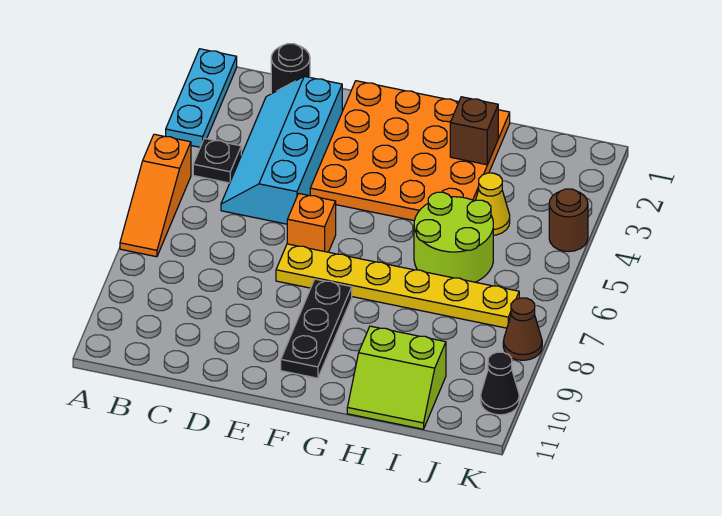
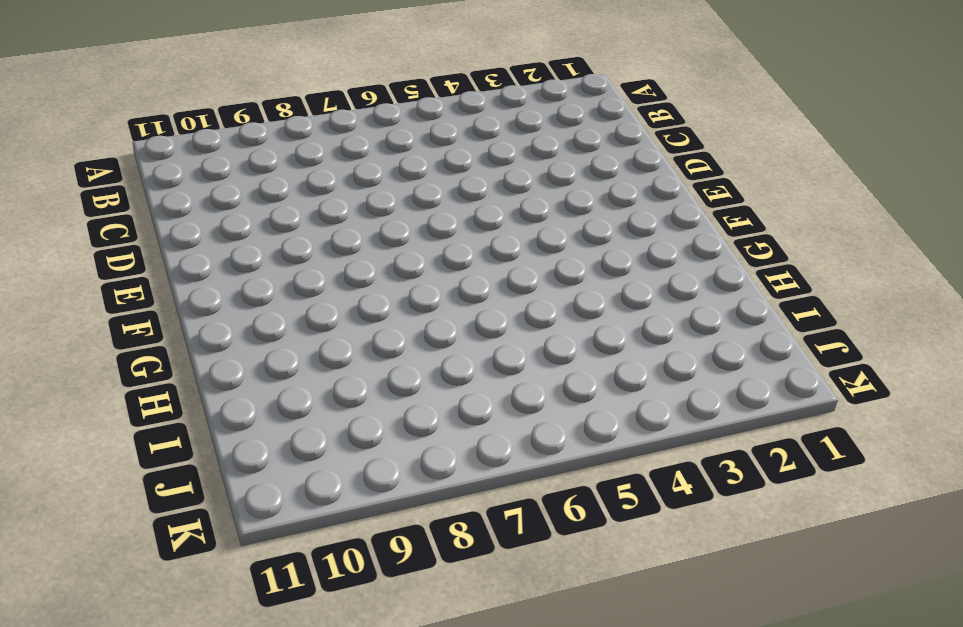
none -> cyan plate A1:A3 level 1
none -> orange slope A5:A7 level 1 top 5
none -> black plate B4 level 1

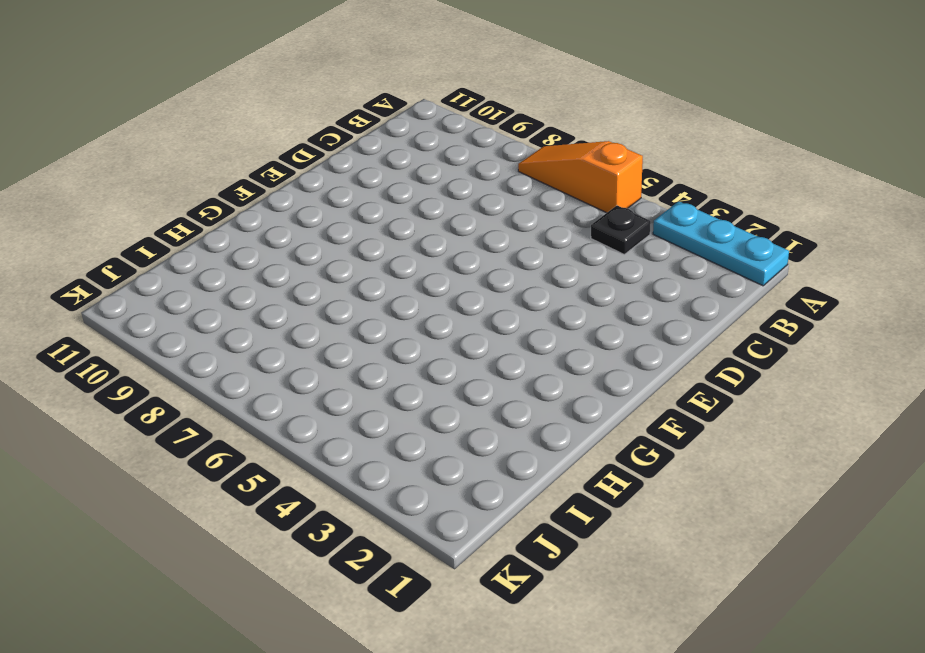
none -> black round brick C1 level 1
none -> cyan slope C2:D5 level 1 top D
none -> orange plate E1:H4 level 1

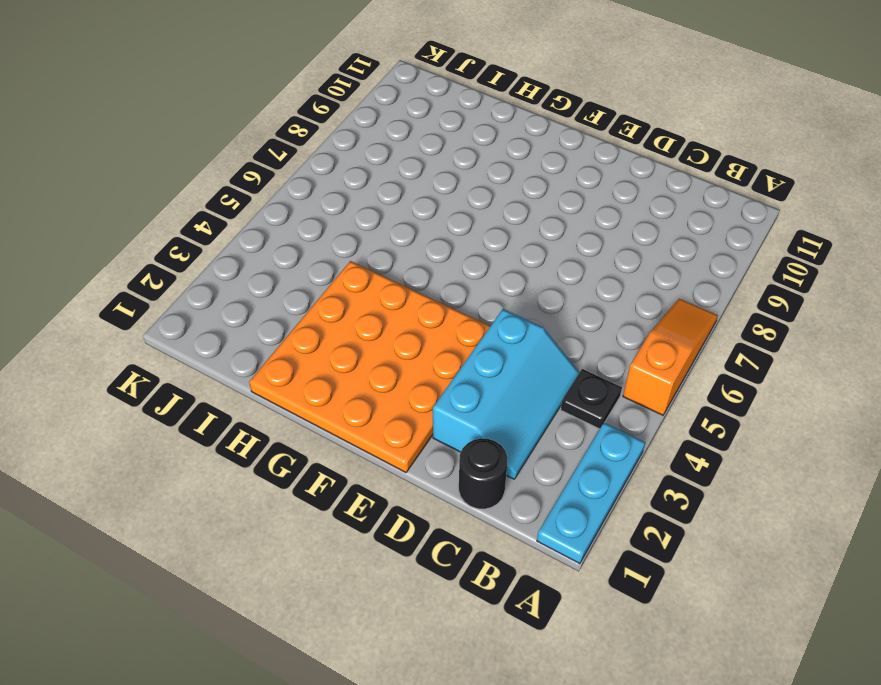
cyan slope C2:D4 level 1 top D -> cyan slope C2:D5 level 1 top D
none -> orange brick E6 level 1
none -> yellow plate E7:J7 level 1
none -> black plate F8:F10 level 1

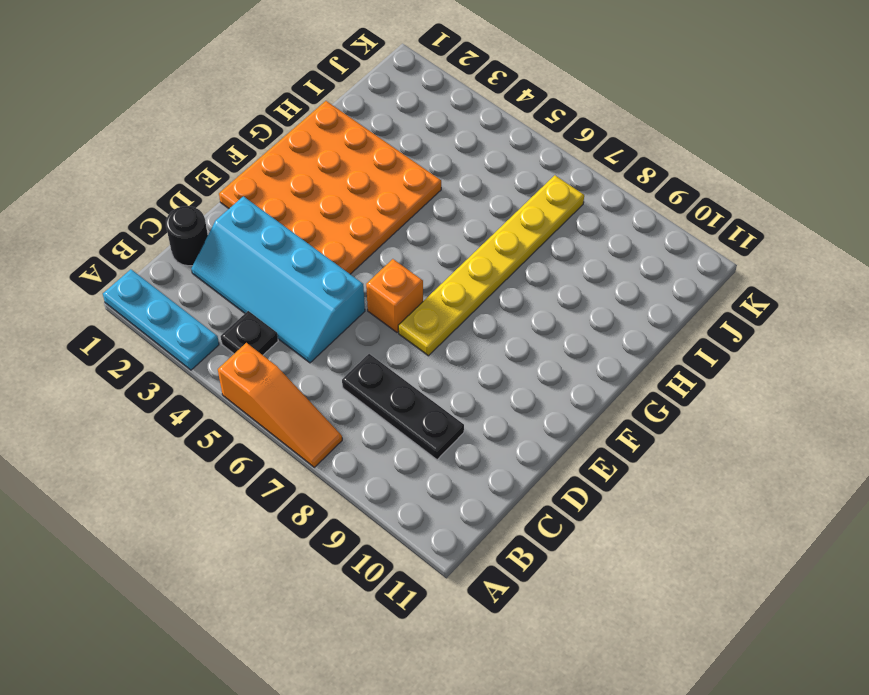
black plate C7:C9 level 1 -> black plate F8:F10 level 1
none -> lime round brick H5:I6 level 1
none -> lime slope H10:I11 level 1 top 10
none -> yellow cone I4 level 1

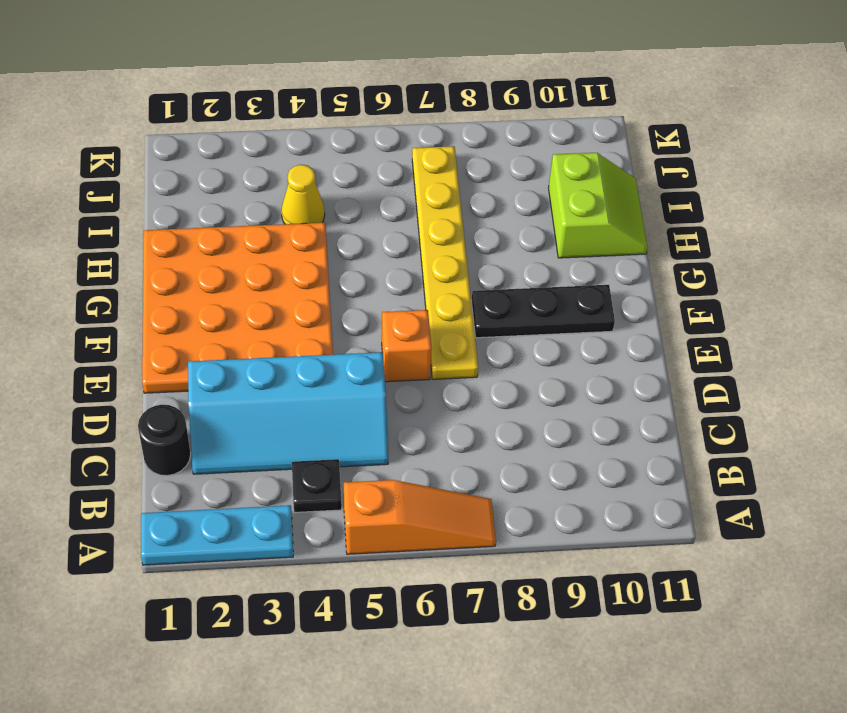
none -> lime round brick H5:I6 level 1
none -> brown round brick K4 level 1
none -> brown cone K8 level 1

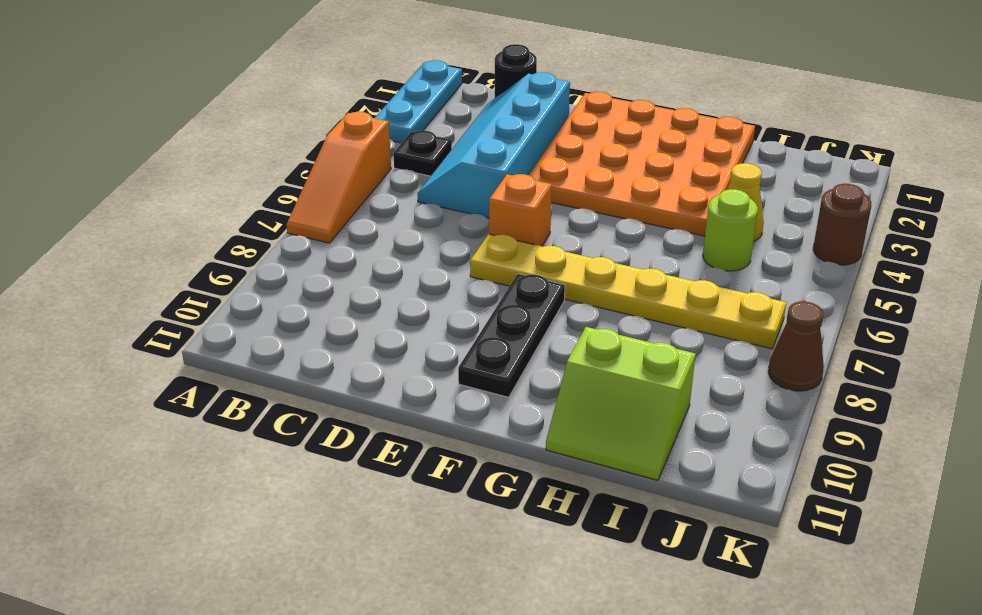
lime round brick I5 level 1 -> lime round brick H5:I6 level 1
none -> black cone K10 level 1
none -> brown brick H2 level 2

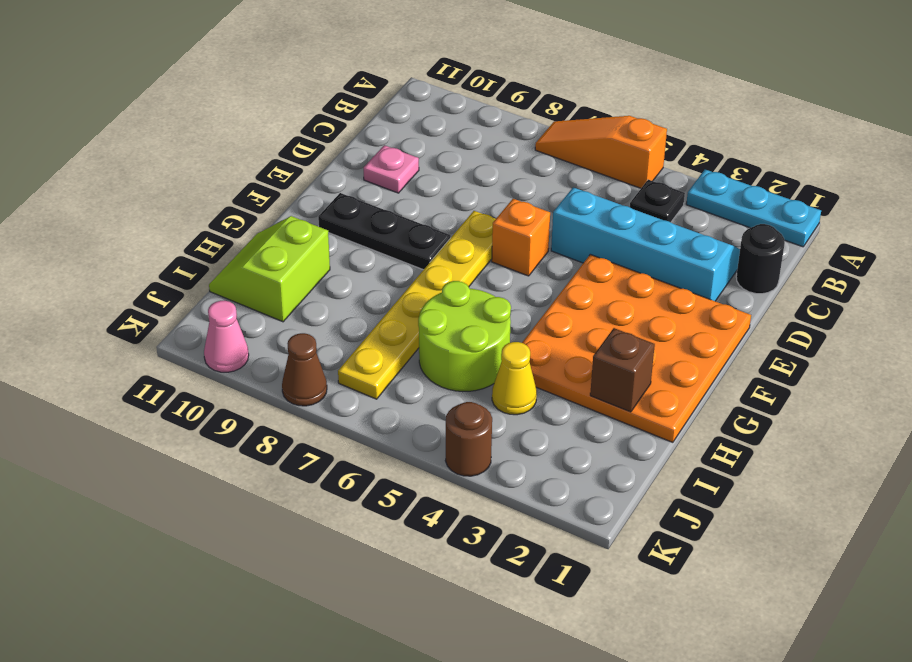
pink plate D10 level 1 -> none
pink cone K10 level 1 -> black cone K10 level 1

